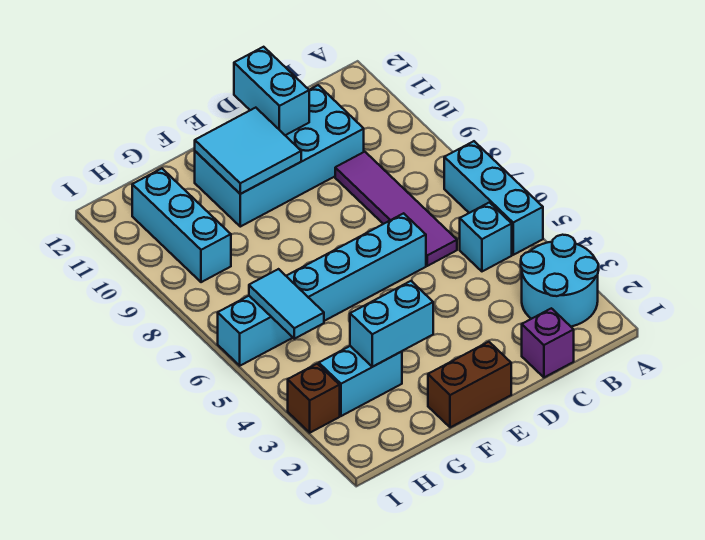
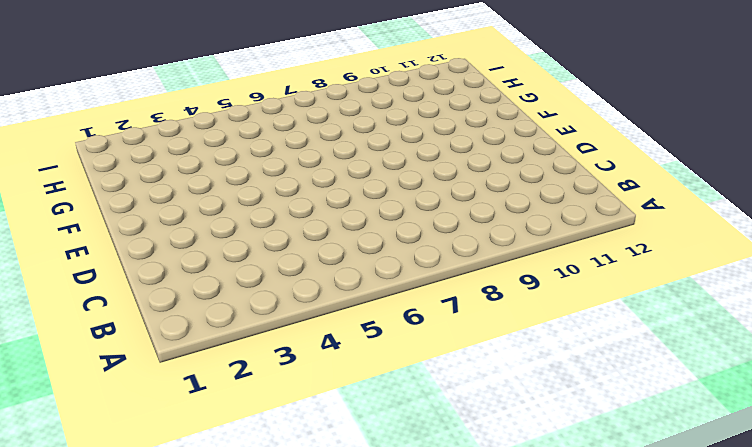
none -> cyan round brick A2:B3 level 1
none -> cyan brick A5:A7 level 1
none -> cyan brick B5 level 1

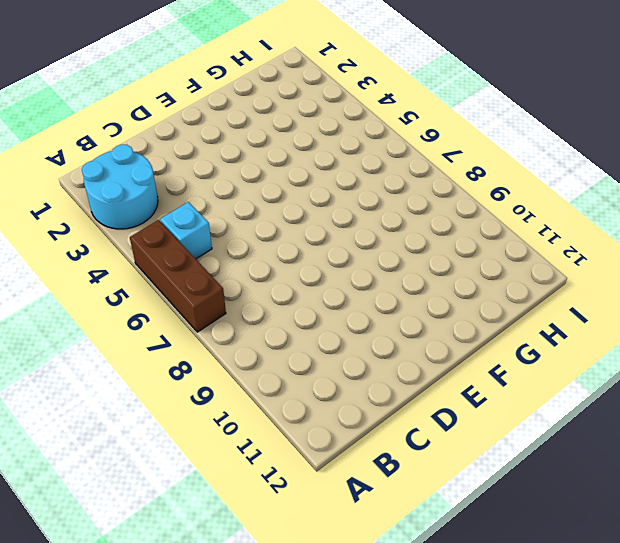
brown brick A5:A7 level 1 -> cyan brick A5:A7 level 1
none -> purple brick C1 level 1
none -> purple tile C6:C9 level 1
none -> cyan brick C10:F11 level 1

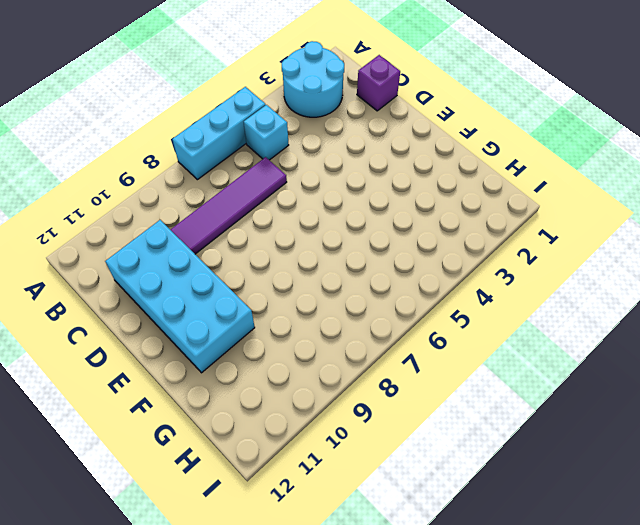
none -> cyan brick D6:I6 level 1
none -> brown brick E1:F1 level 1
none -> cyan brick G3:H3 level 1

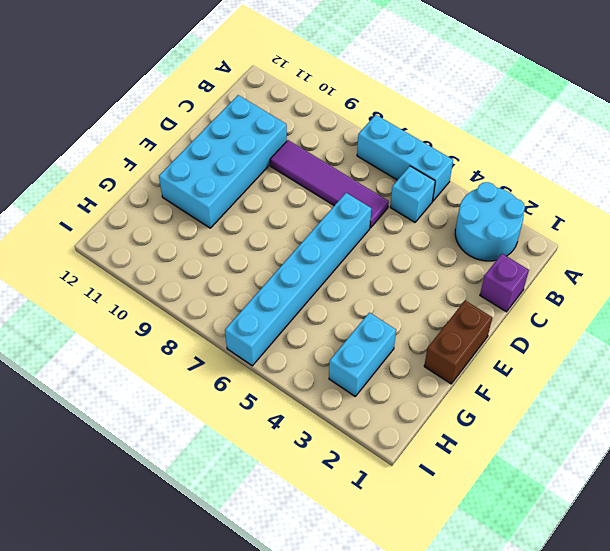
none -> cyan brick H9:H11 level 1
none -> brown brick I3 level 1
none -> cyan brick D11:D12 level 2

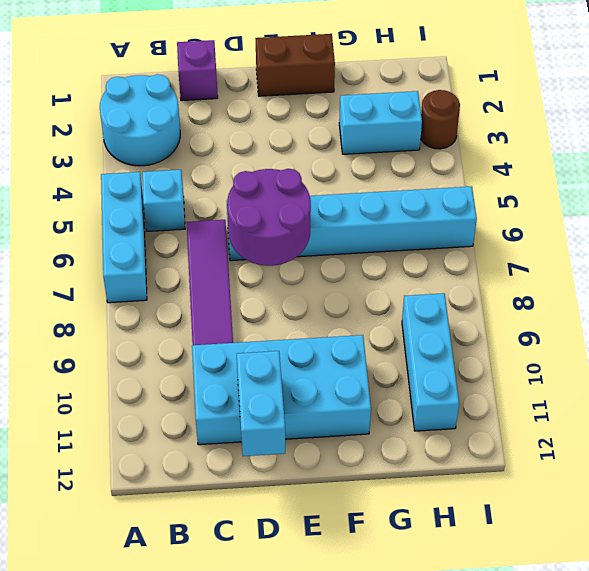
purple round brick D6:E7 level 2 -> none
brown round brick I3 level 1 -> brown brick I3 level 1
none -> cyan tile E10:F11 level 2
none -> cyan brick F3:G3 level 2
none -> cyan tile H5:H6 level 2

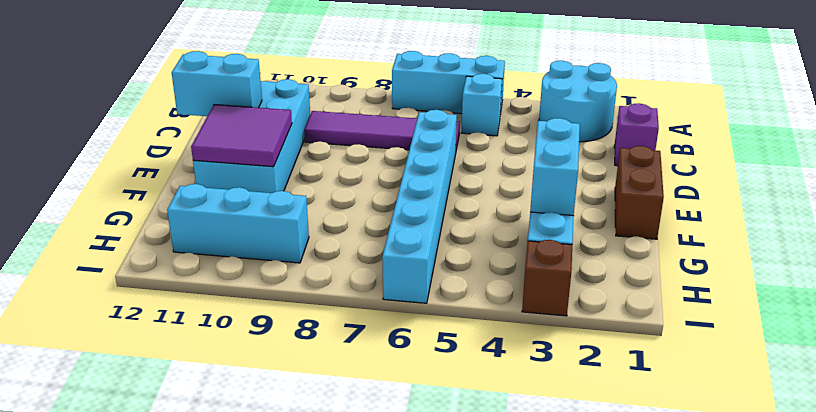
purple tile E10:F11 level 2 -> cyan tile E10:F11 level 2
none -> cyan tile H5:H6 level 2

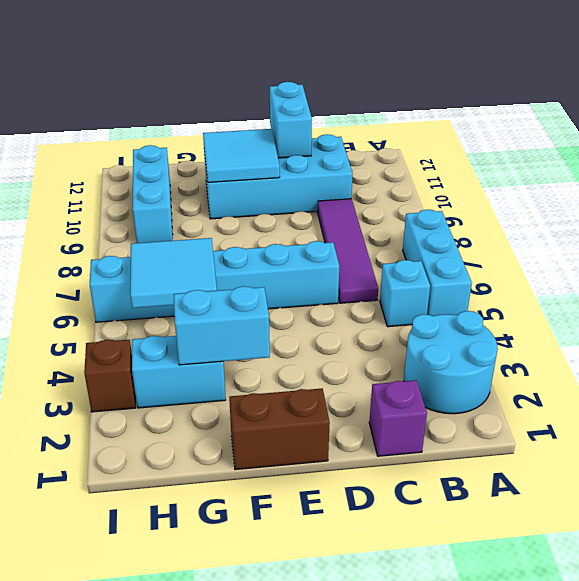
cyan tile G5:H6 level 2 -> cyan tile H5:H6 level 2

